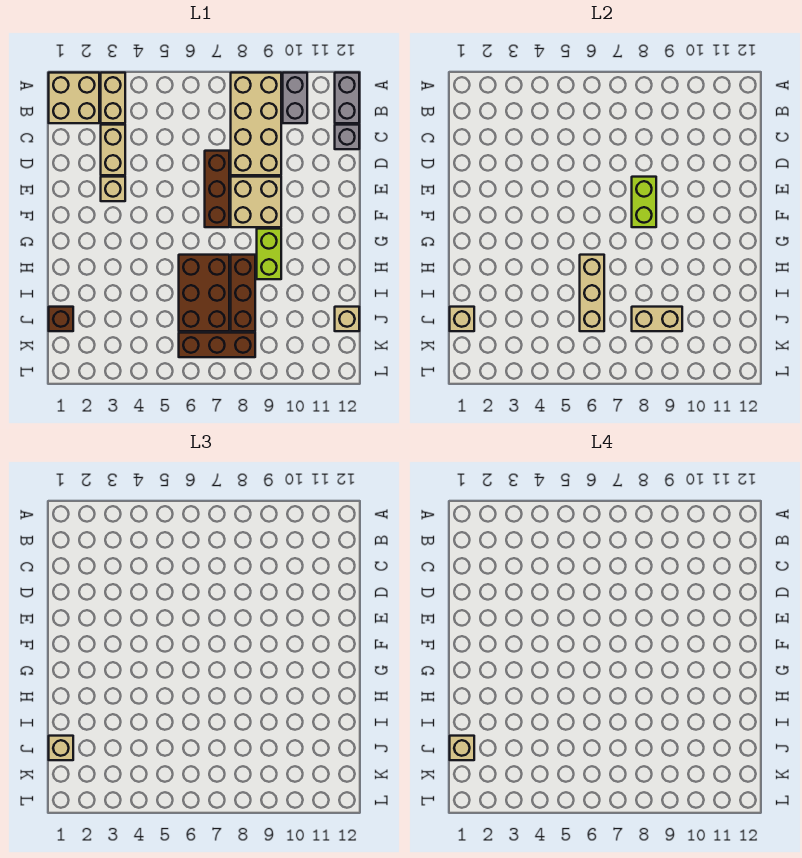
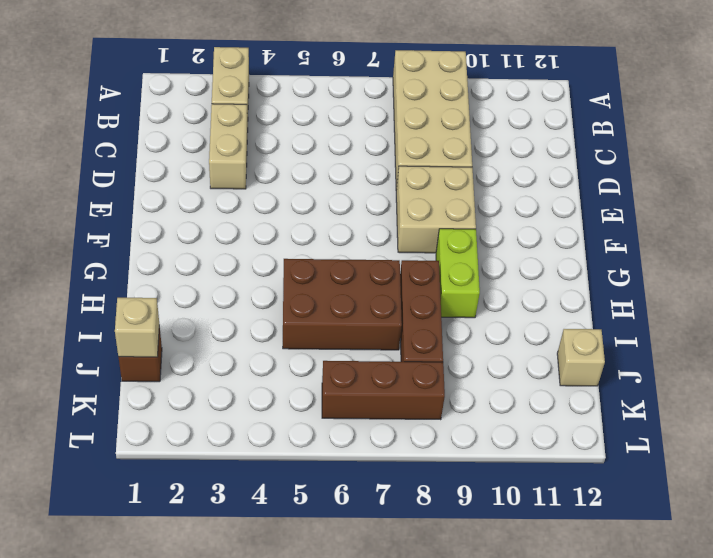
brown brick H5:I7 level 1 -> brown brick H6:J7 level 1
none -> tan brick A1:B2 level 1
none -> grey brick A10:B10 level 1
none -> grey brick A12:B12 level 1

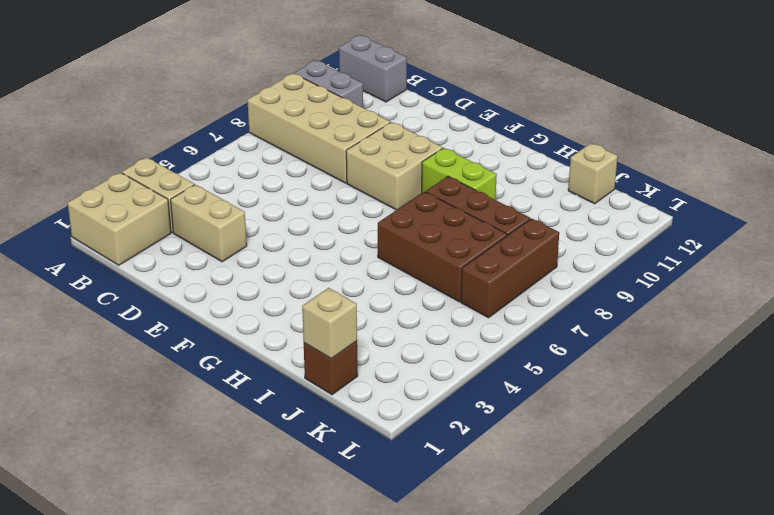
none -> grey brick C12 level 1
none -> brown brick D7:F7 level 1
none -> tan brick E3 level 1

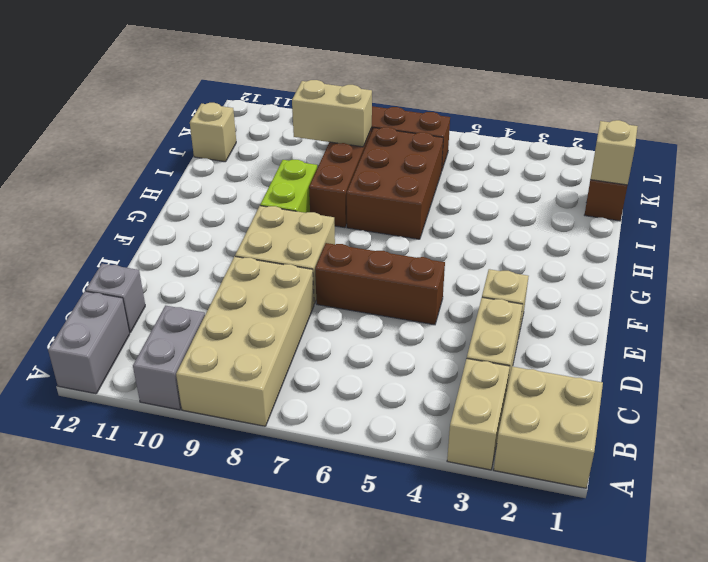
brown brick E5:E7 level 1 -> brown brick D7:F7 level 1
none -> lime brick E8:F8 level 2
none -> tan brick H6:J6 level 2
none -> tan brick J1 level 3

